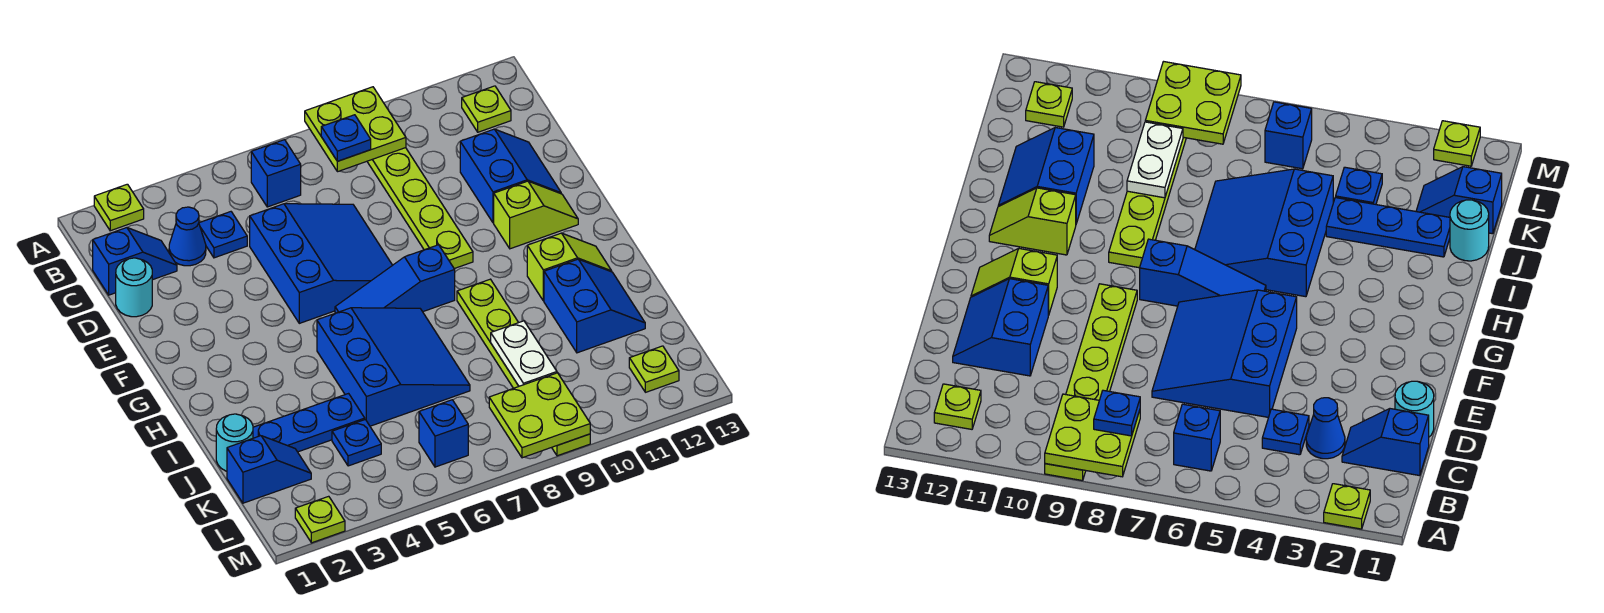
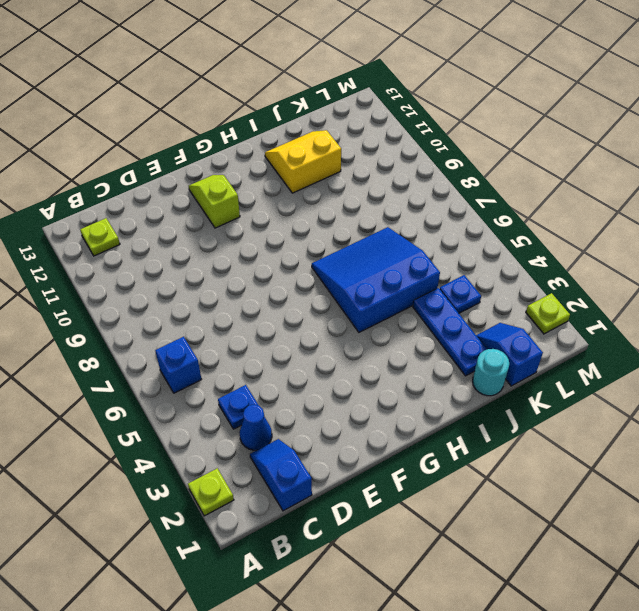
yellow slope I11:J12 level 1 top 11 -> blue slope I11:J12 level 1 top 11
none -> lime plate A9:F9 level 1
none -> cyan round brick D1 level 1
none -> blue slope D5:F7 level 1 top 5

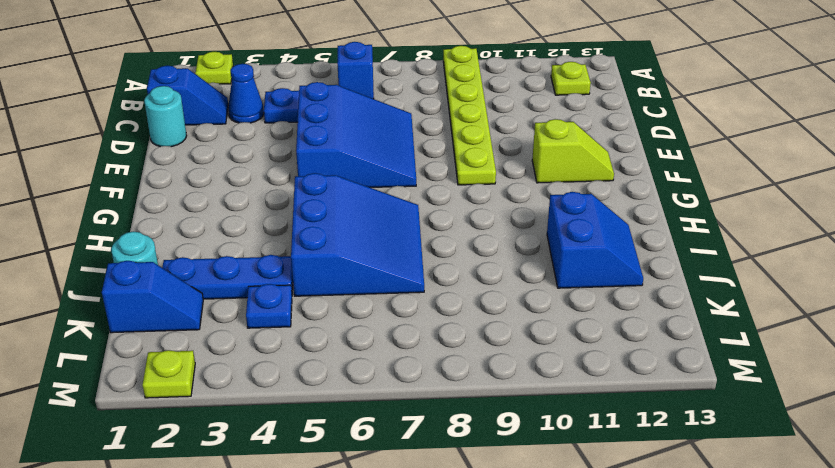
none -> blue slope D11:E12 level 1 top 11
none -> blue slope G6:G8 level 1 top 8
none -> lime plate H9:M9 level 1

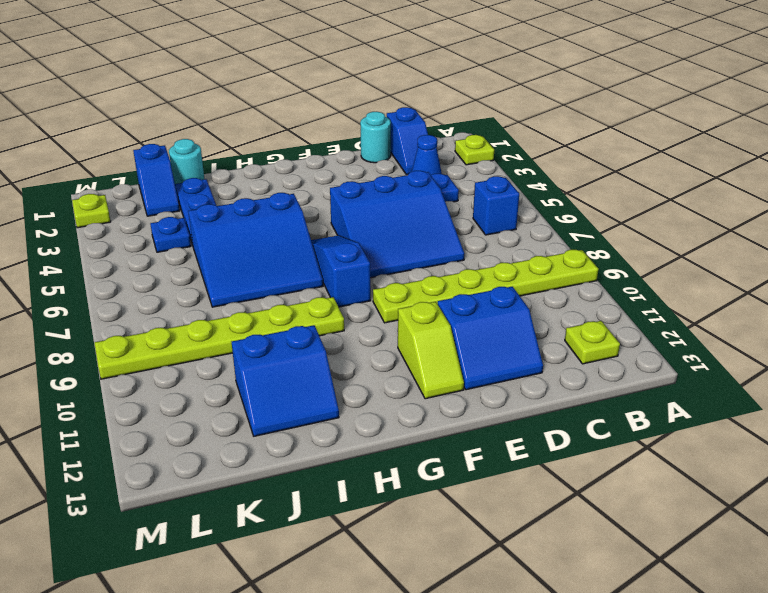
none -> lime slope H11:H12 level 1 top 11
none -> blue brick L6 level 1
none -> lime plate L12 level 1

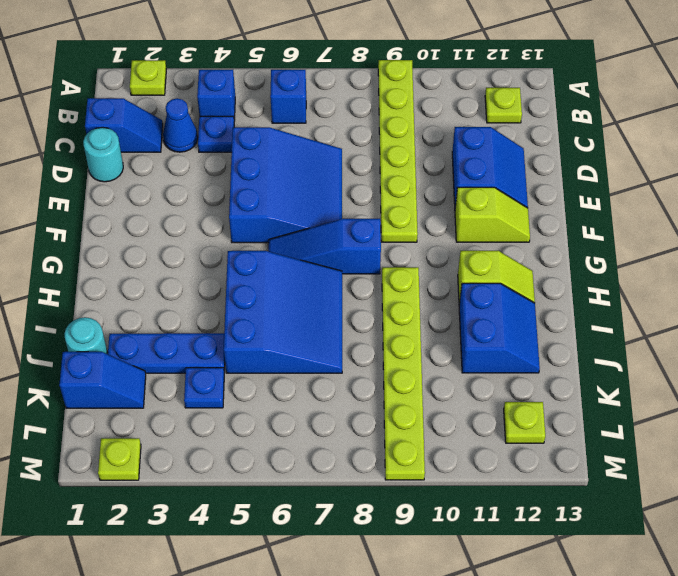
blue brick B4 level 1 -> blue brick L6 level 1
none -> lime plate A8:B9 level 2
none -> white plate J9:K9 level 2
none -> lime plate L8:M9 level 2

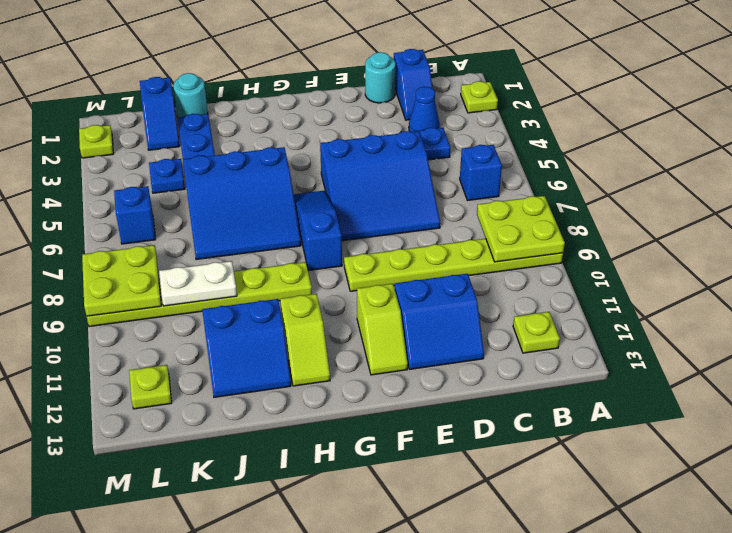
none -> blue plate B8 level 3

